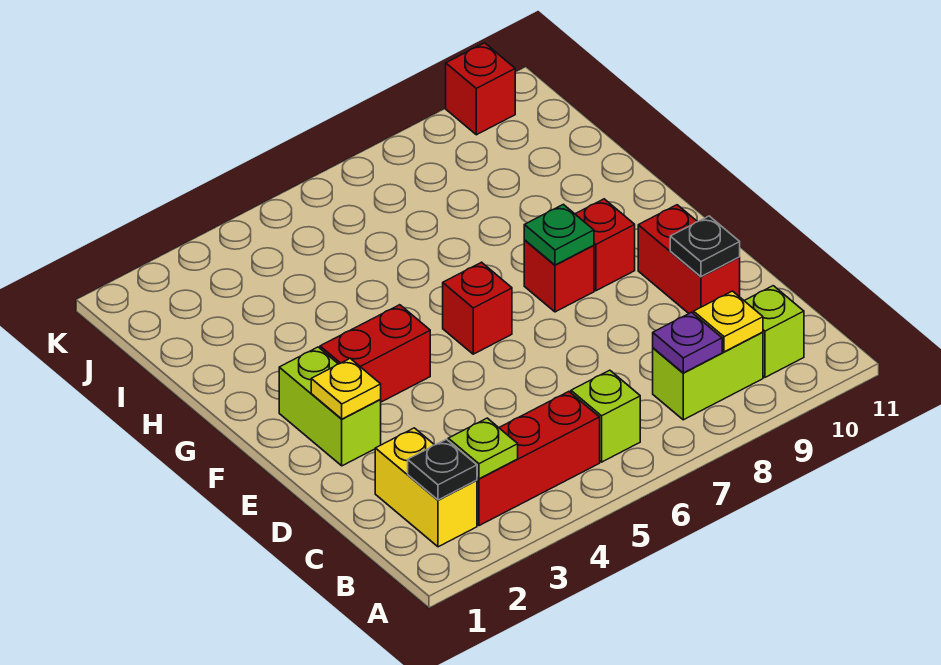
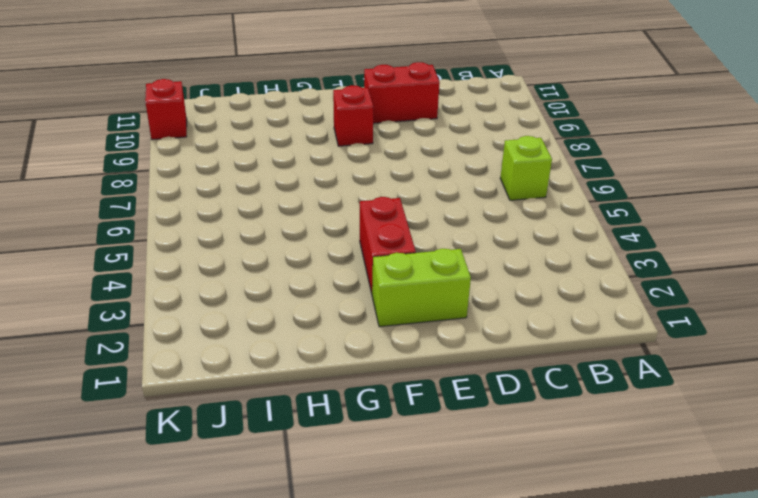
none -> yellow brick B2:C2 level 1
none -> red brick B3:B5 level 1
none -> lime brick B8:B9 level 1

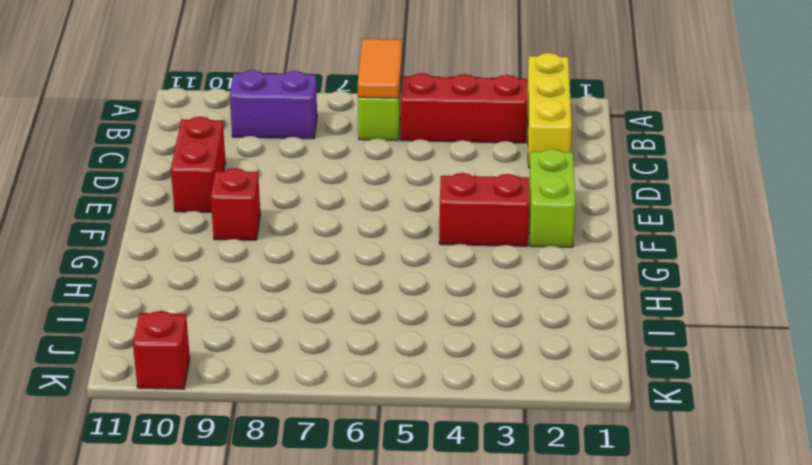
yellow brick A2:C2 level 1 -> yellow brick B2:C2 level 1
orange tile A6:B6 level 2 -> none
purple brick B8:B9 level 1 -> lime brick B8:B9 level 1
none -> lime brick B10 level 1
none -> red brick F6 level 1
none -> red brick F8 level 1

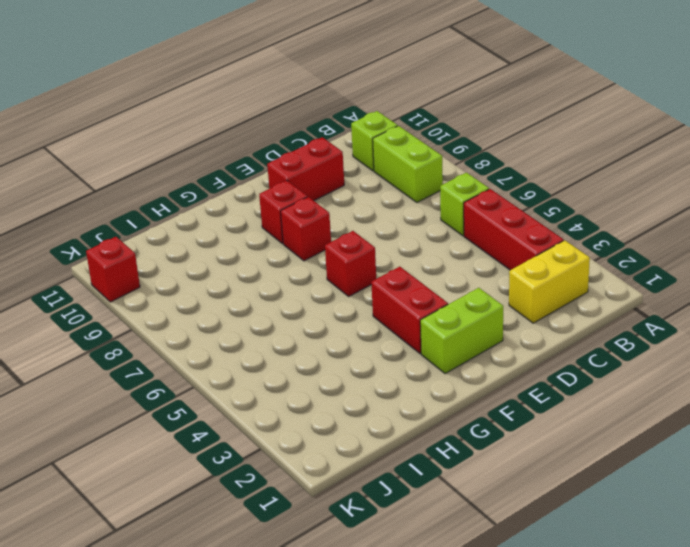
none -> black plate B2 level 2
none -> lime plate B3 level 2
none -> purple plate B8 level 2

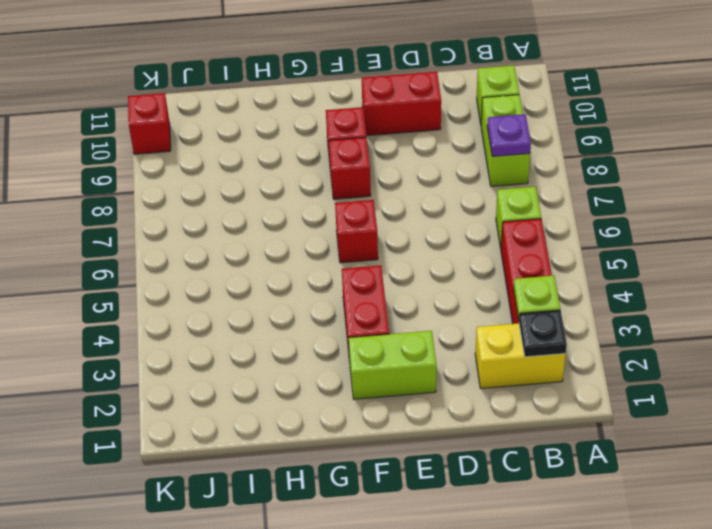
none -> yellow plate B9 level 2
none -> black plate D10 level 2
none -> yellow plate E2 level 2

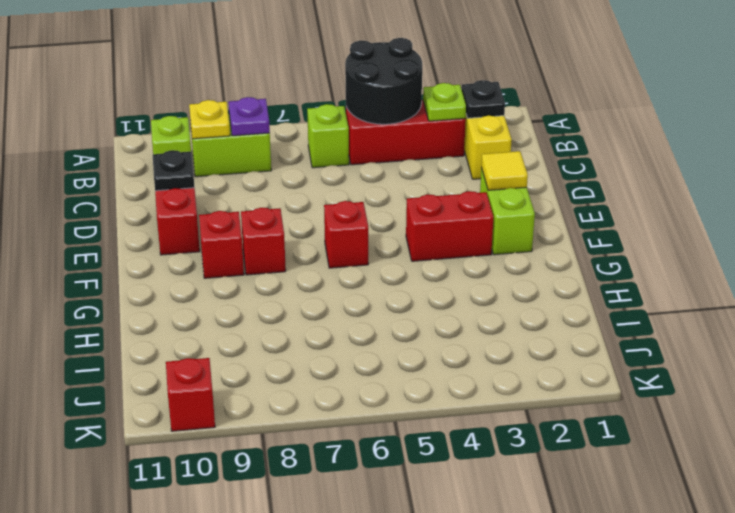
black round brick A4:B5 level 2 -> none
yellow tile E2 level 2 -> yellow plate E2 level 2
none -> green plate F8 level 2

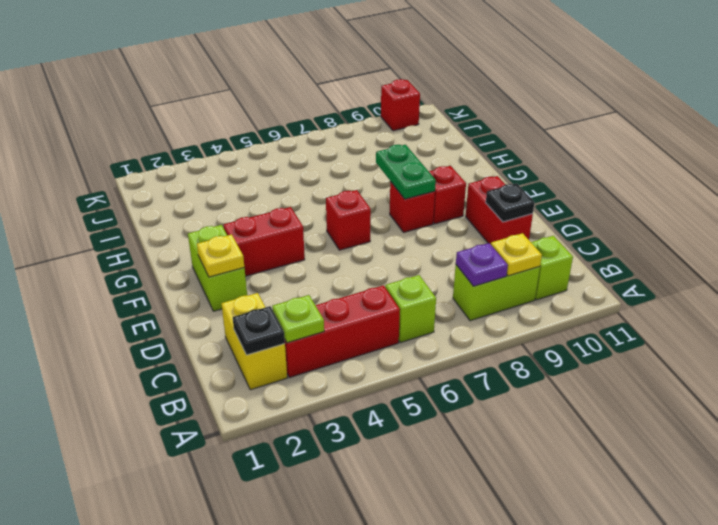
green plate F8:G8 level 2 -> green plate F8 level 2

